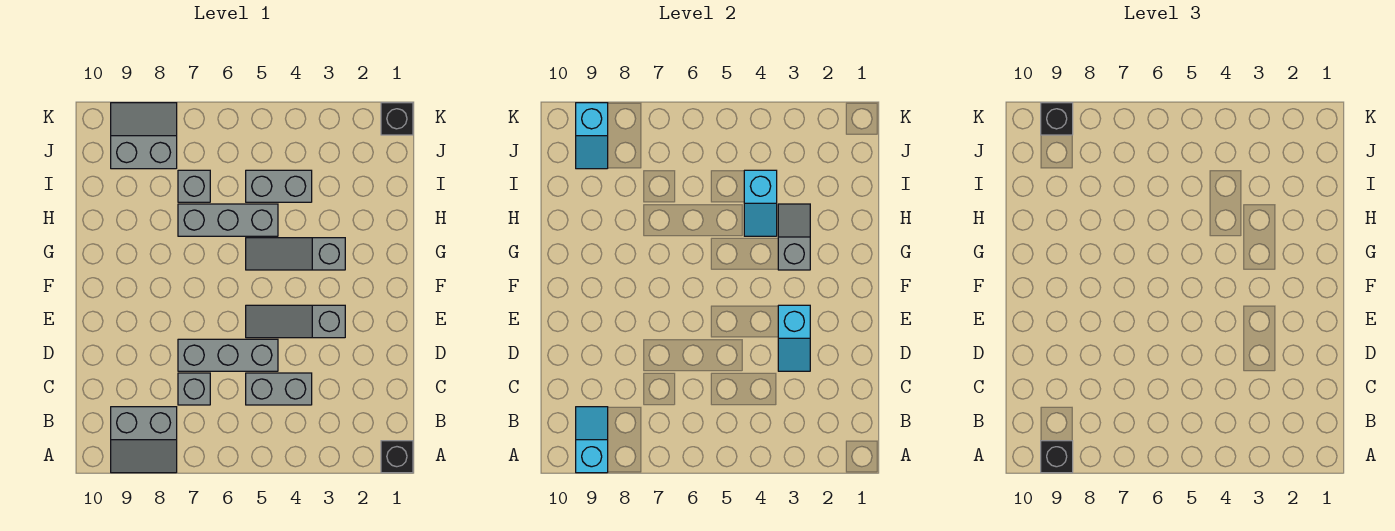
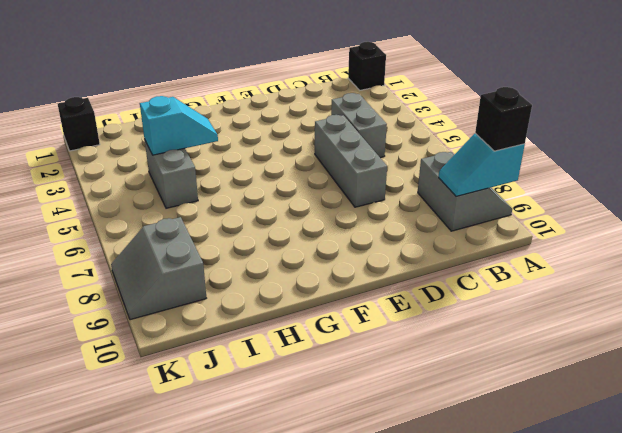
none -> grey brick C7 level 1
none -> grey slope E3:E5 level 1 top 3
none -> grey slope G3:G5 level 1 top 3

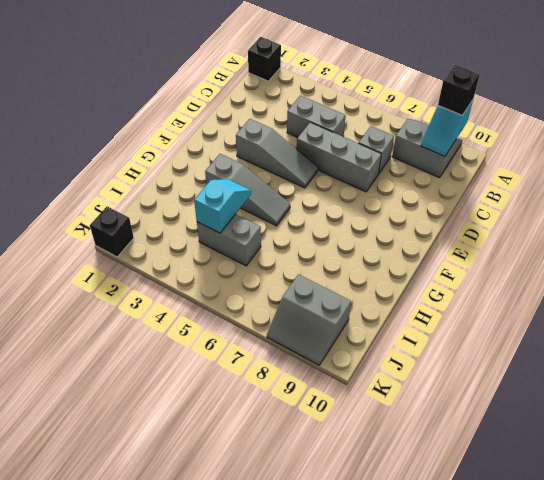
none -> grey brick H5:H7 level 1
none -> grey brick I7 level 1
none -> cyan slope D3:E3 level 2 top E

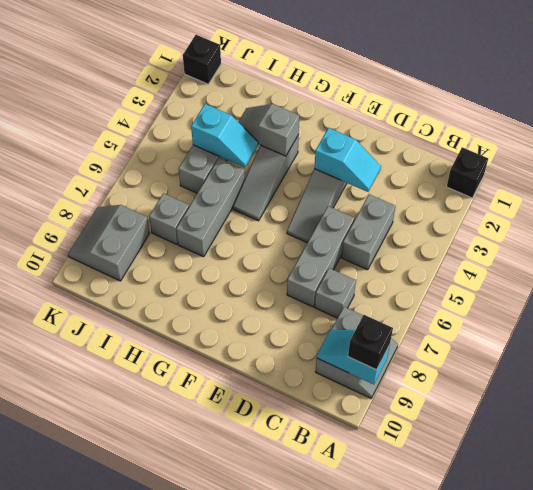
none -> cyan slope J9:K9 level 2 top K
none -> black brick K9 level 3

